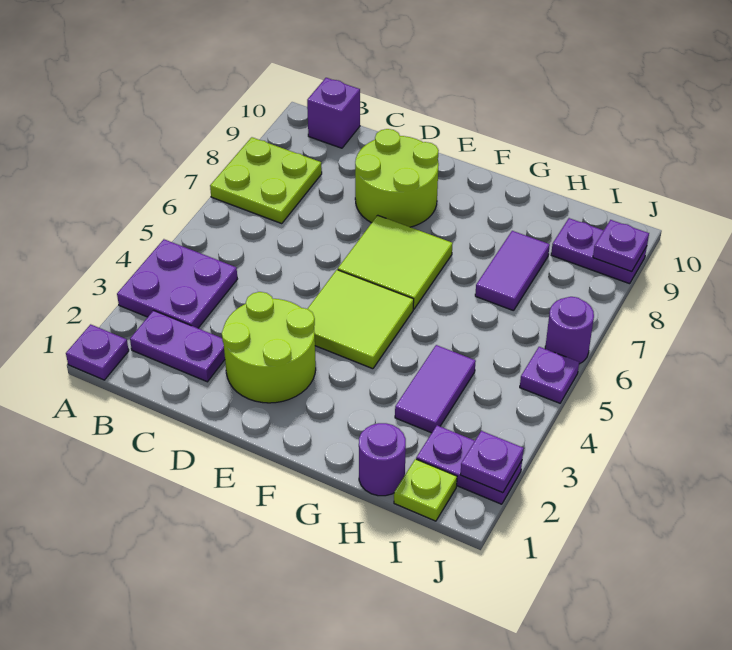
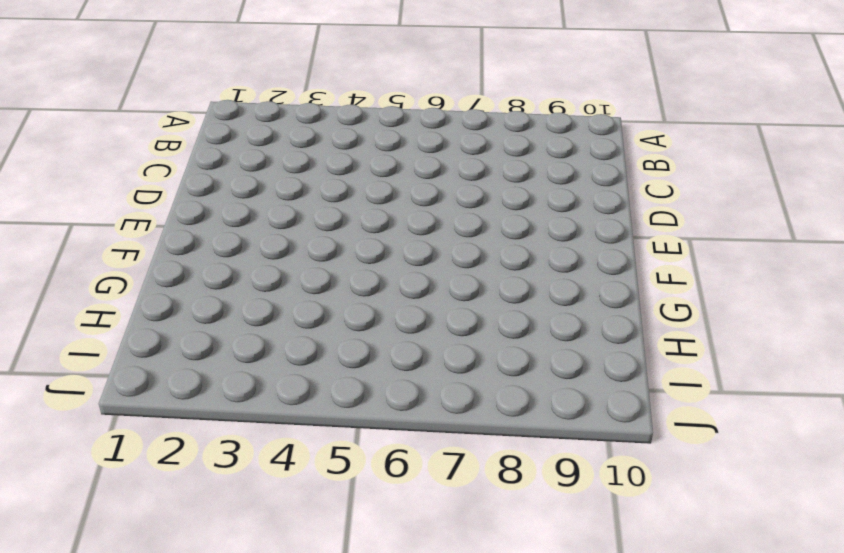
none -> purple plate A1 level 1
none -> purple plate A3:B4 level 1
none -> lime plate A7:B8 level 1

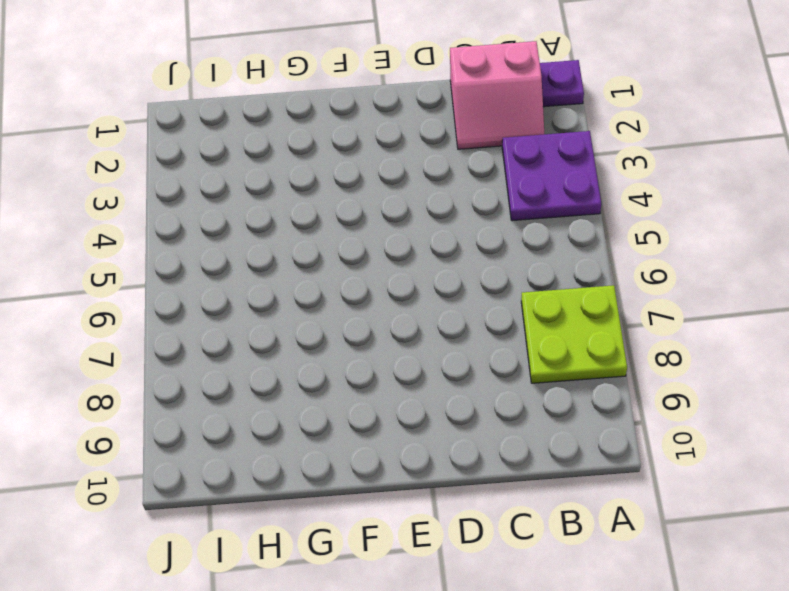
pink slope B1:C2 level 1 top 1 -> purple plate B2:C2 level 1
none -> purple brick B10 level 1
none -> lime round brick D2:E3 level 1
none -> lime round brick D8:E9 level 1

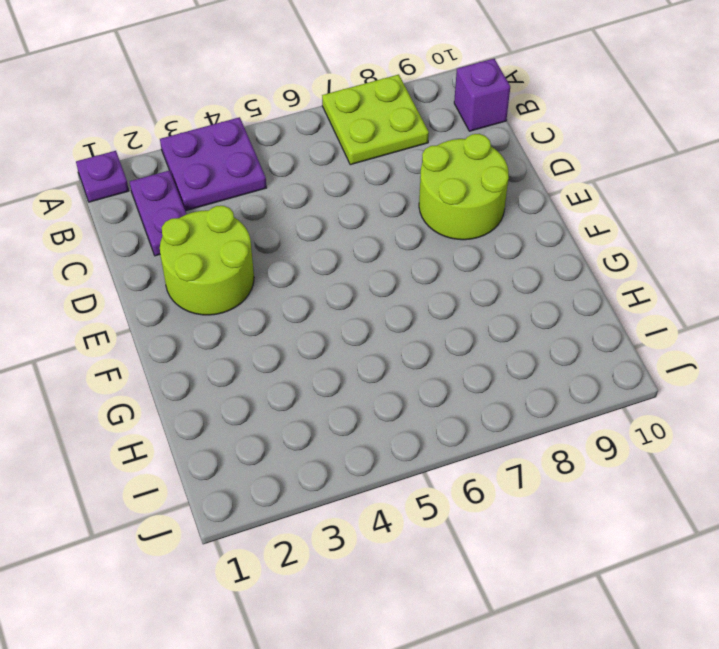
none -> lime tile E4:F5 level 1
none -> lime tile E6:F7 level 1
none -> purple round brick H1 level 1

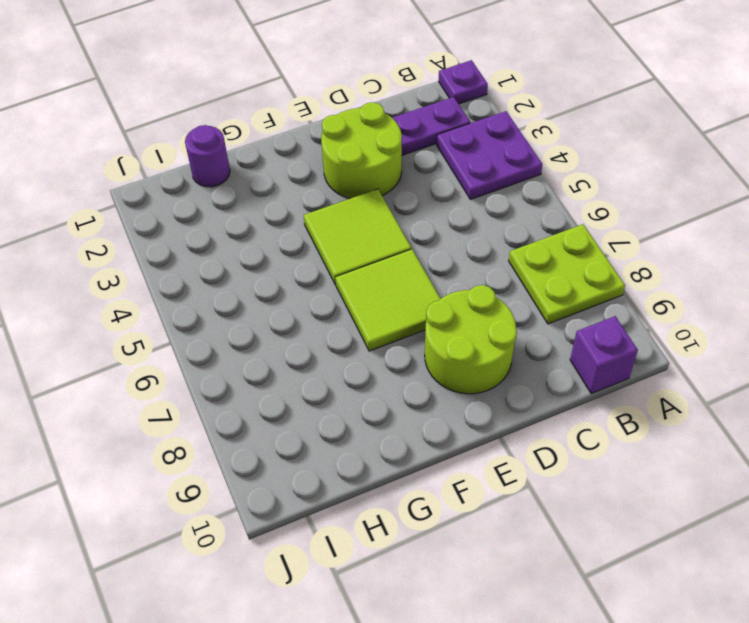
none -> purple tile H3:H4 level 1
none -> purple tile H7:H8 level 1
none -> lime plate I1 level 1

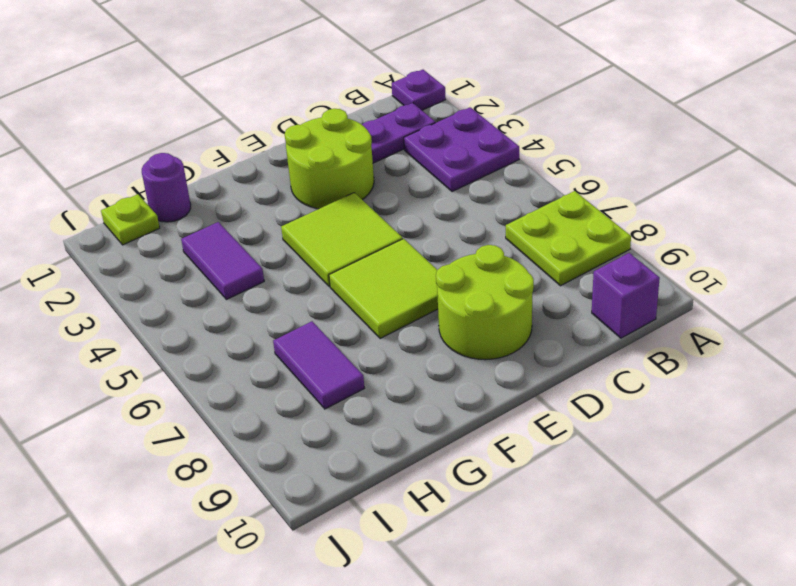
none -> purple plate I2:J2 level 1
none -> purple plate I9:J9 level 1
none -> purple plate J5 level 1

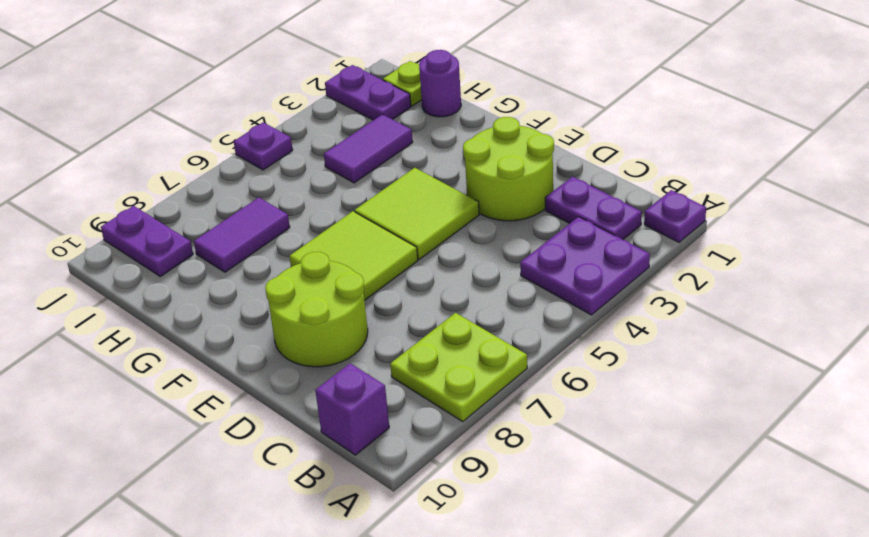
none -> purple round brick J6 level 1
none -> purple plate J2 level 2
none -> purple plate J9 level 2

